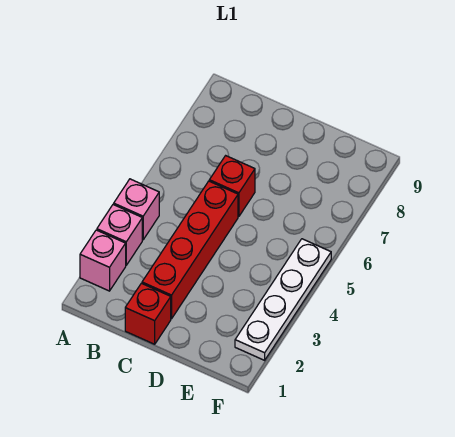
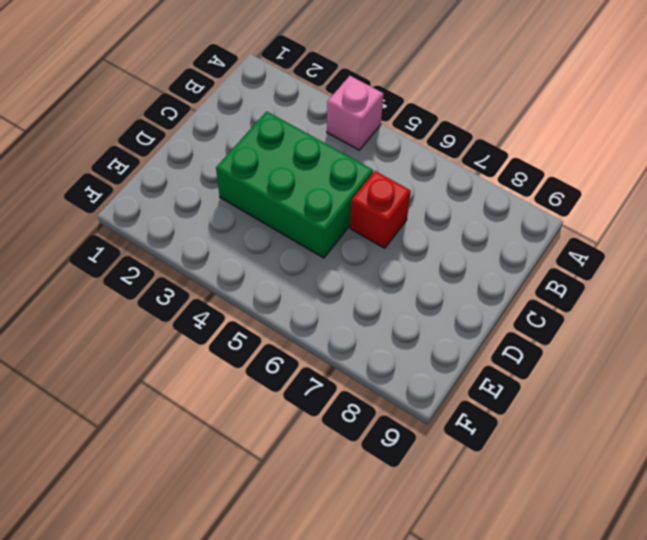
green brick C3:D5 level 1 -> red brick C2:C5 level 1
none -> pink brick A2 level 1
none -> pink brick A3 level 1

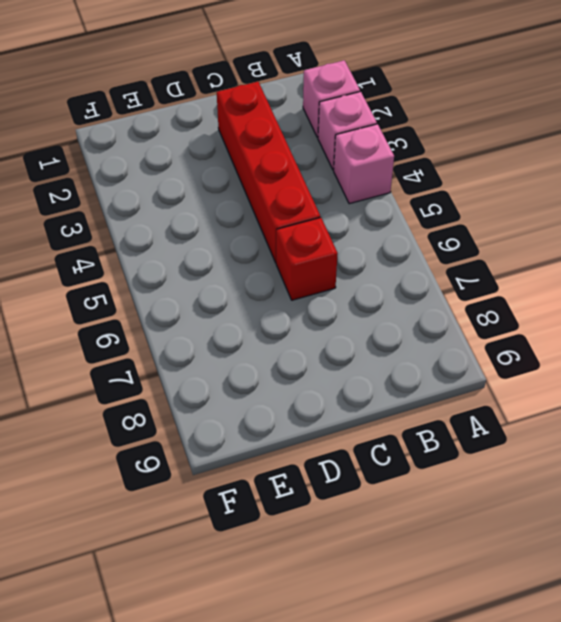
none -> red brick C1 level 1
none -> white plate F2:F5 level 1

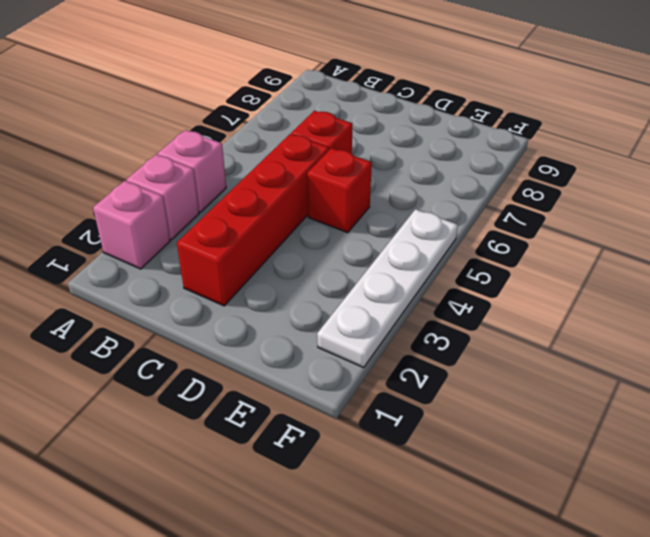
red brick D5 level 1 -> red brick C1 level 1

